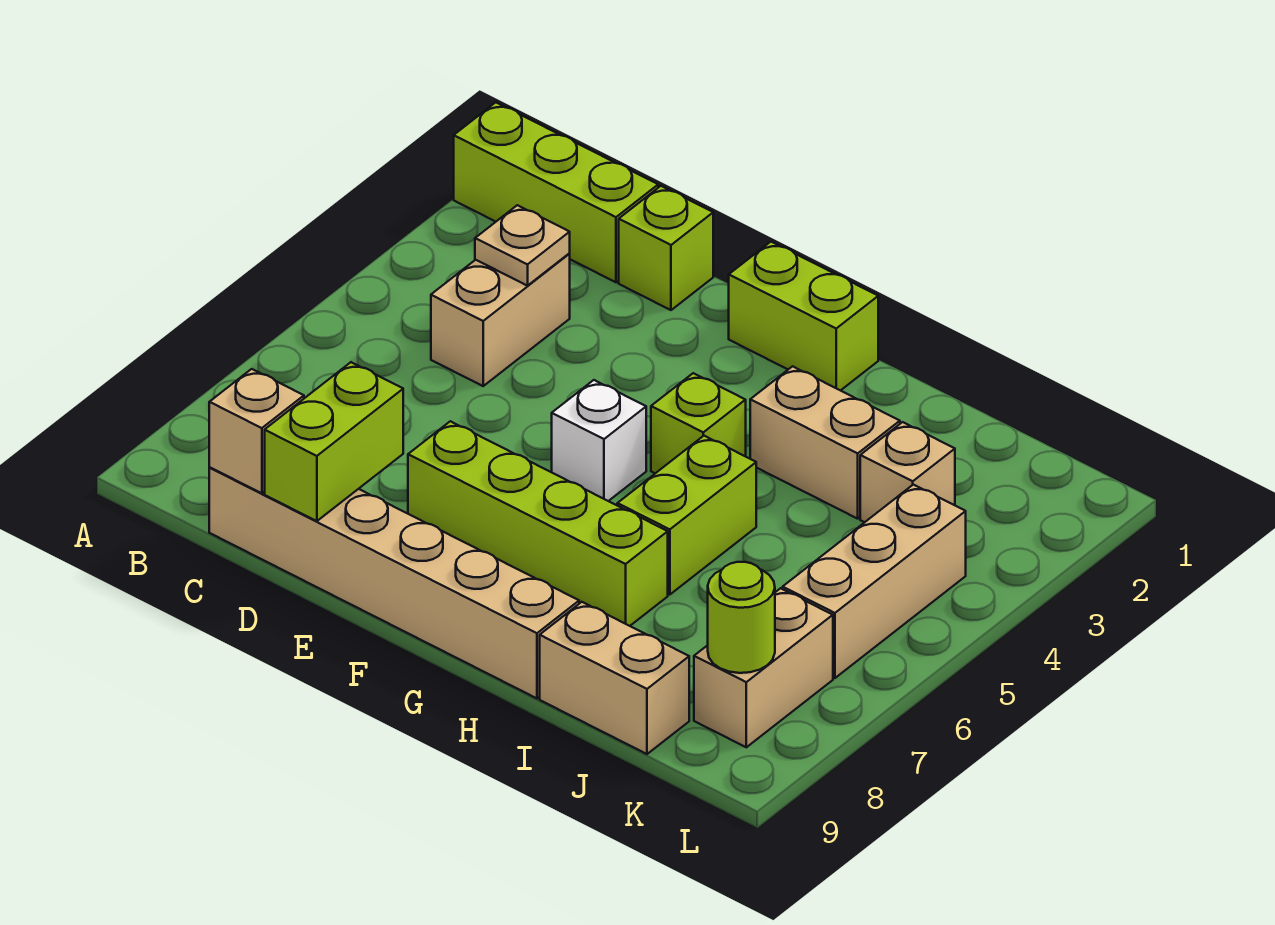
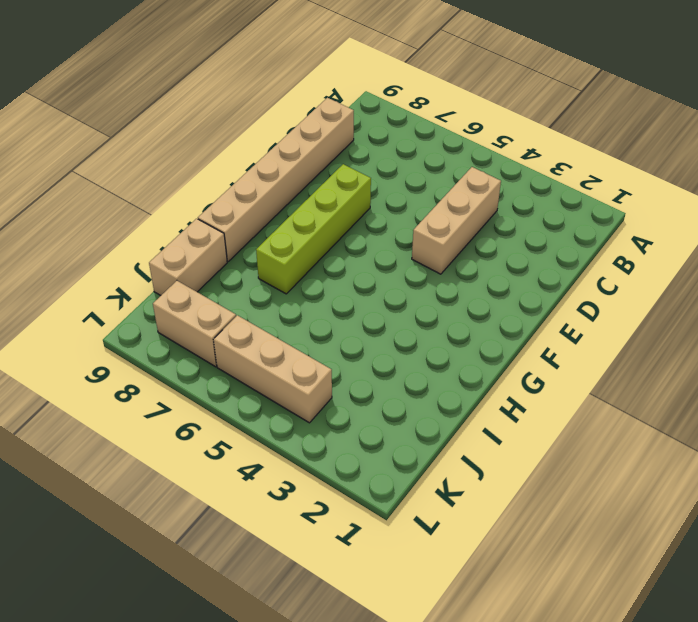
tan brick C4:E4 level 1 -> tan brick C3:C4 level 1
none -> lime brick A1:C1 level 1
none -> lime brick D1 level 1
none -> lime brick F1:G1 level 1

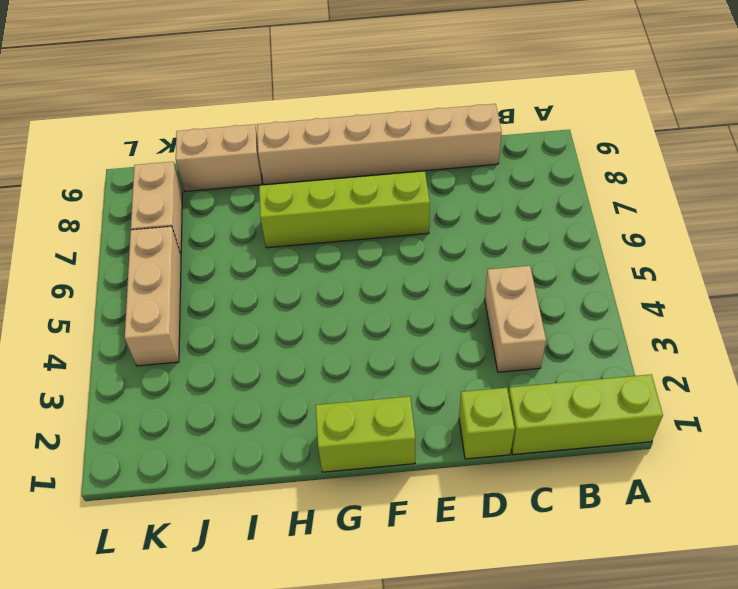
none -> white brick F5 level 1
none -> lime brick G4 level 1
none -> tan brick H3:I3 level 1

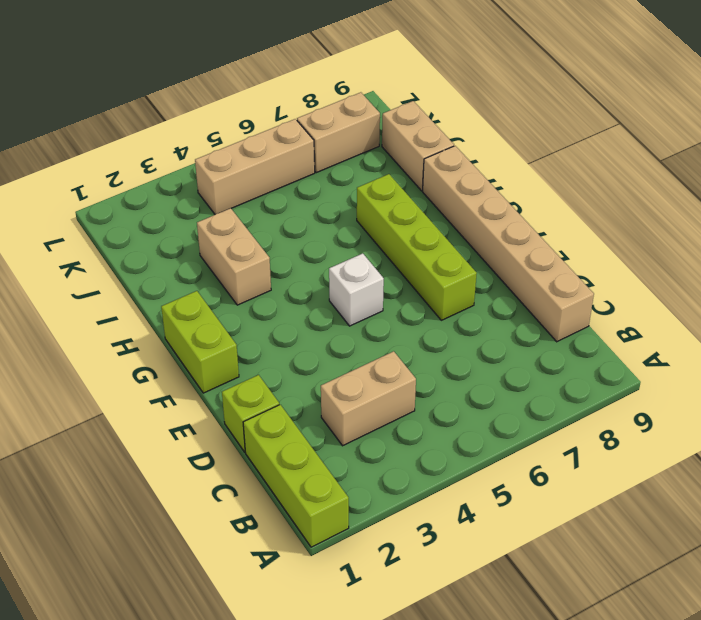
none -> lime brick G4 level 1
none -> lime brick H5:H6 level 1
none -> tan brick J3 level 1

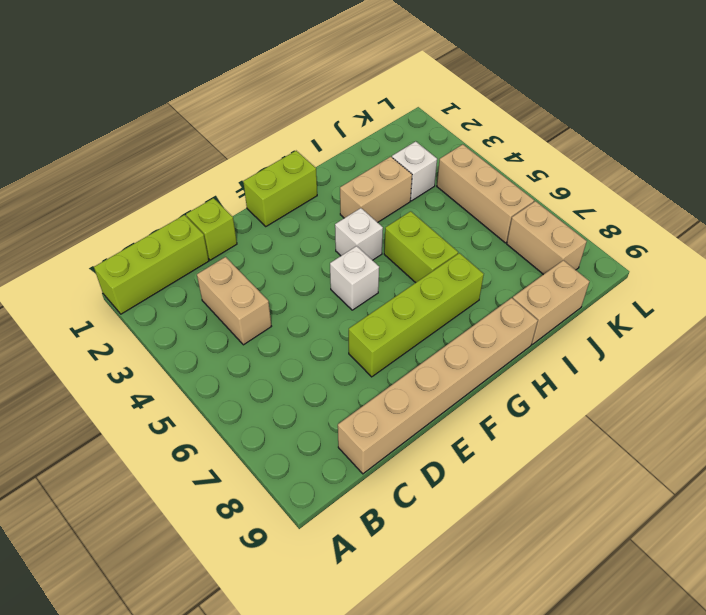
white brick G4 level 1 -> lime brick G4 level 1
white brick J3 level 1 -> tan brick J3 level 1
none -> tan plate C3 level 2
none -> tan brick C9 level 2
none -> lime brick D8:D9 level 2

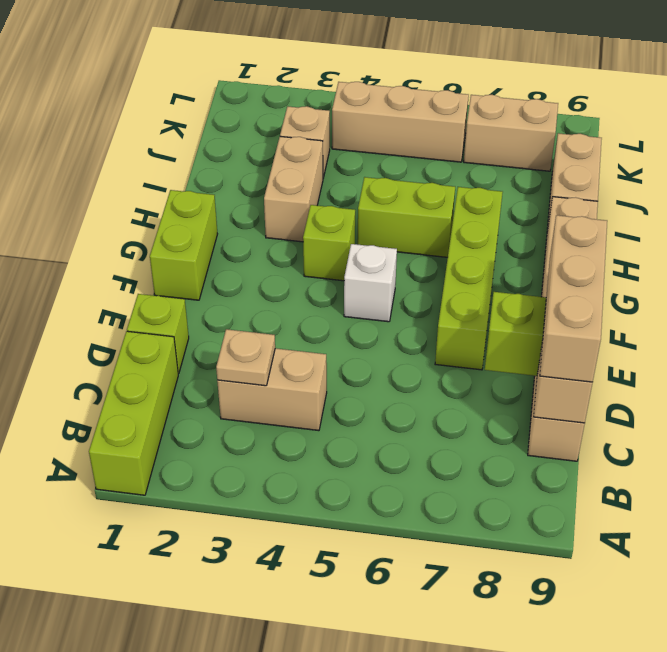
tan brick C9:E9 level 3 -> none
none -> lime round brick K8 level 2

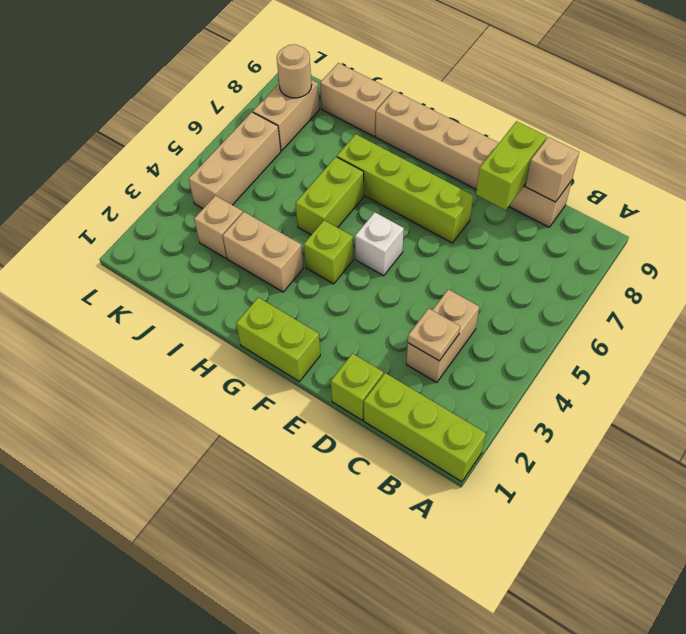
tan round brick K8 level 2 -> lime round brick K8 level 2

